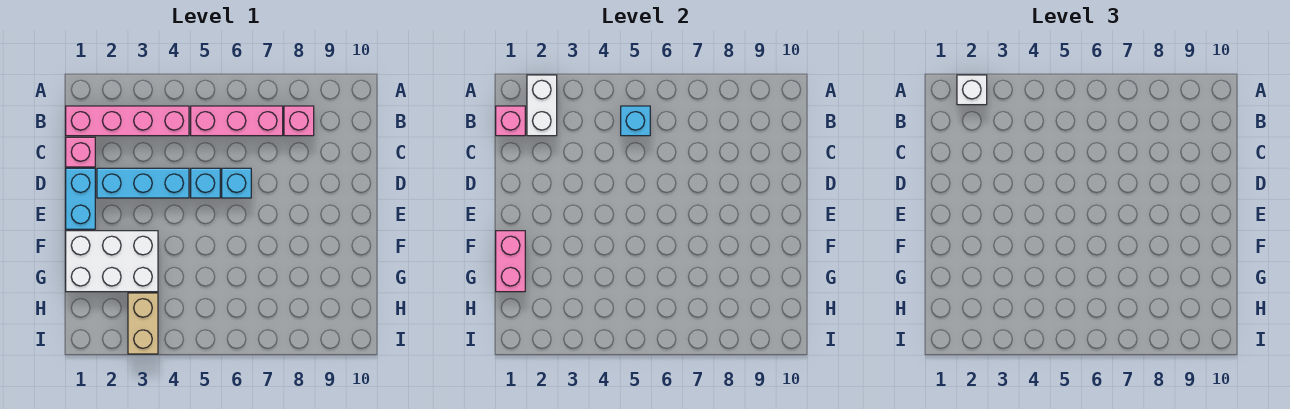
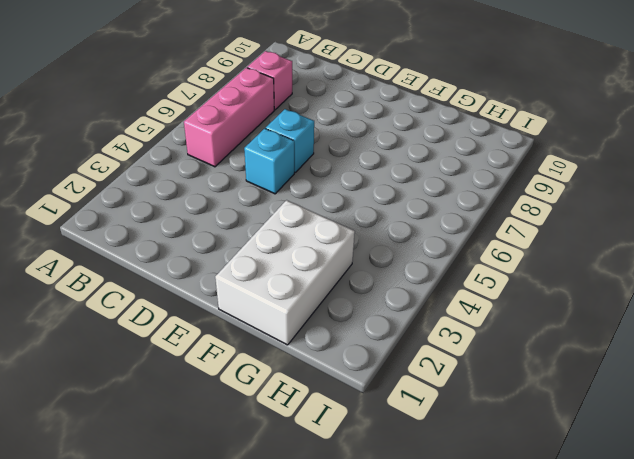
none -> pink brick B1:B4 level 1
none -> pink brick C1 level 1
none -> cyan brick D1:E1 level 1

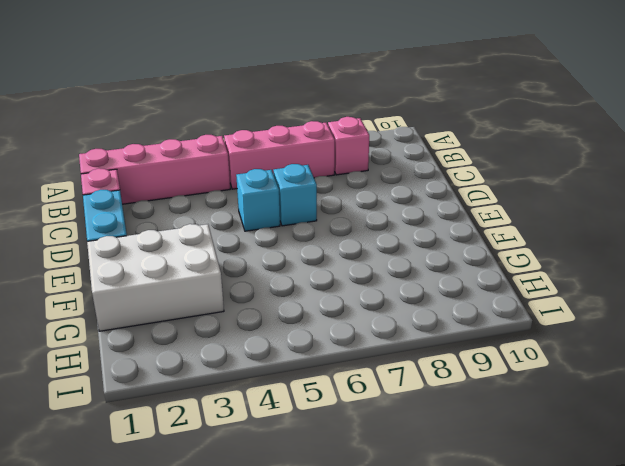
none -> cyan brick D2:D4 level 1
none -> tan brick H3:I3 level 1
none -> white brick A2:B2 level 2

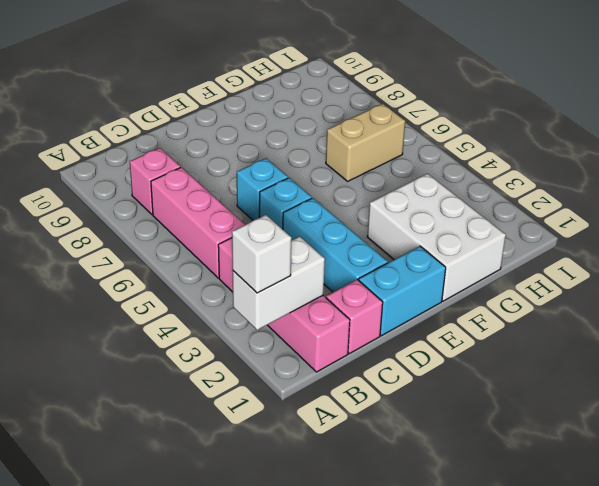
tan brick G6:H6 level 1 -> tan brick H3:I3 level 1
none -> pink brick B1 level 2
none -> cyan brick B5 level 2
none -> pink brick F1:G1 level 2

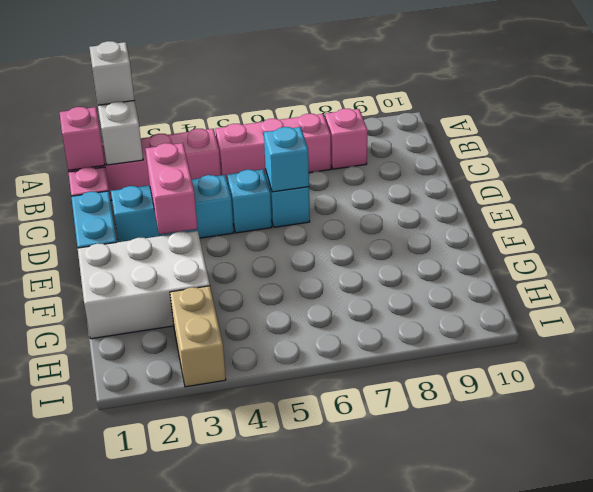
pink brick D3:E3 level 2 -> pink brick F1:G1 level 2
cyan brick D6 level 2 -> cyan brick B5 level 2

